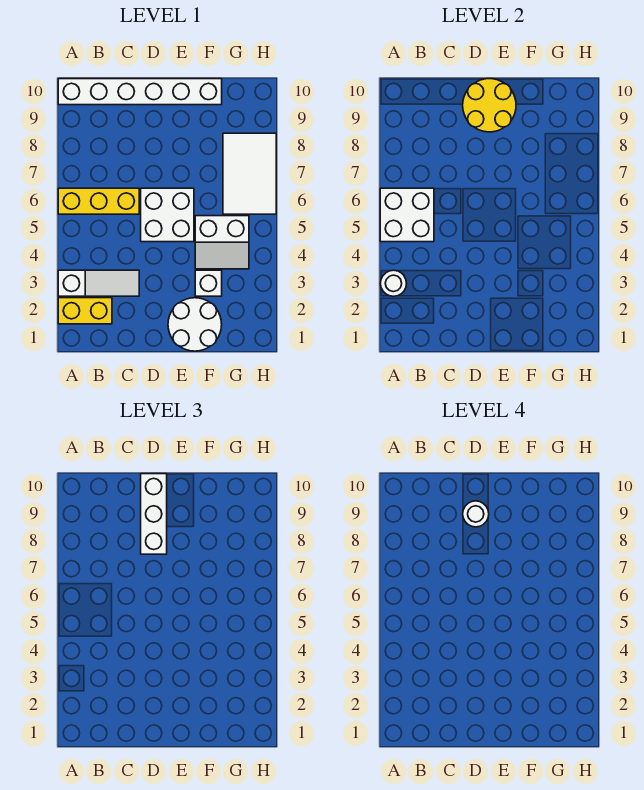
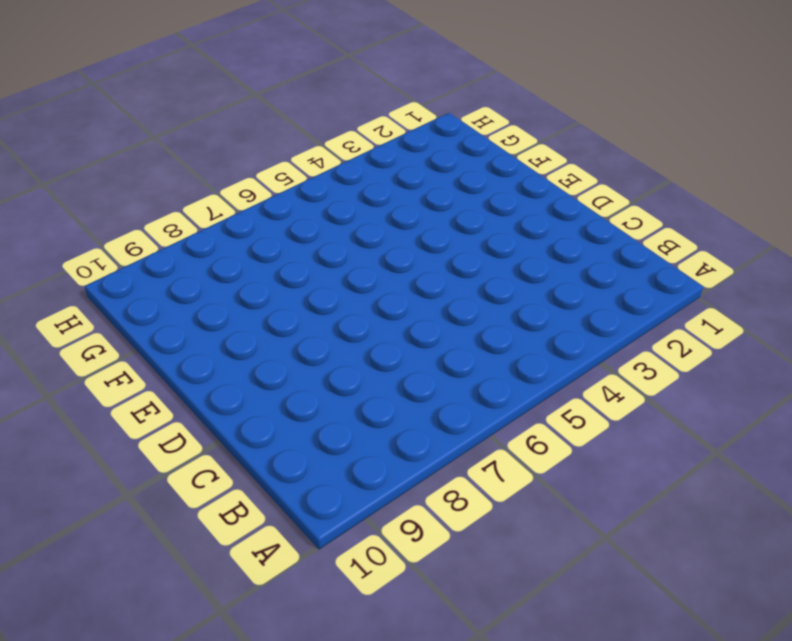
none -> yellow brick A2:B2 level 1
none -> white slope A3:C3 level 1 top A
none -> yellow brick A6:C6 level 1

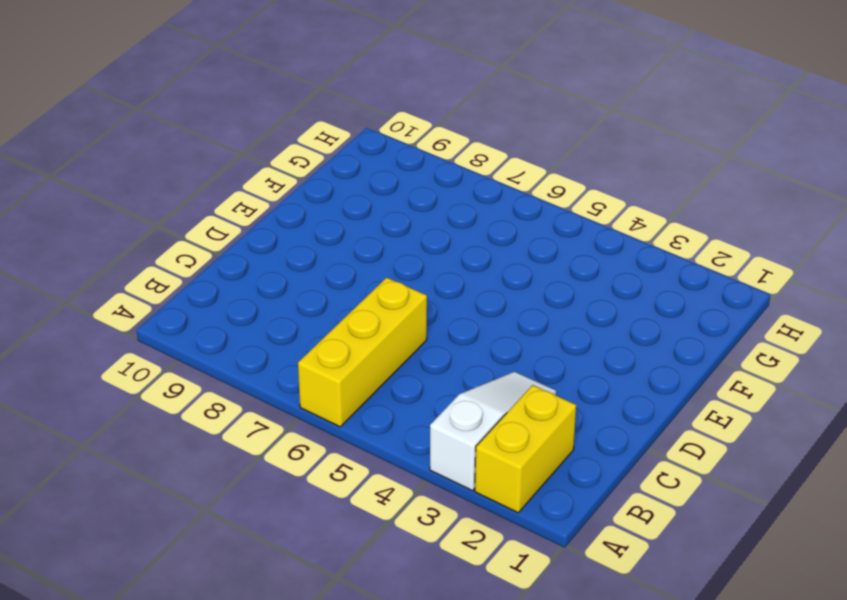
none -> white brick A10:F10 level 1
none -> white brick D5:E6 level 1
none -> white round brick E1:F2 level 1

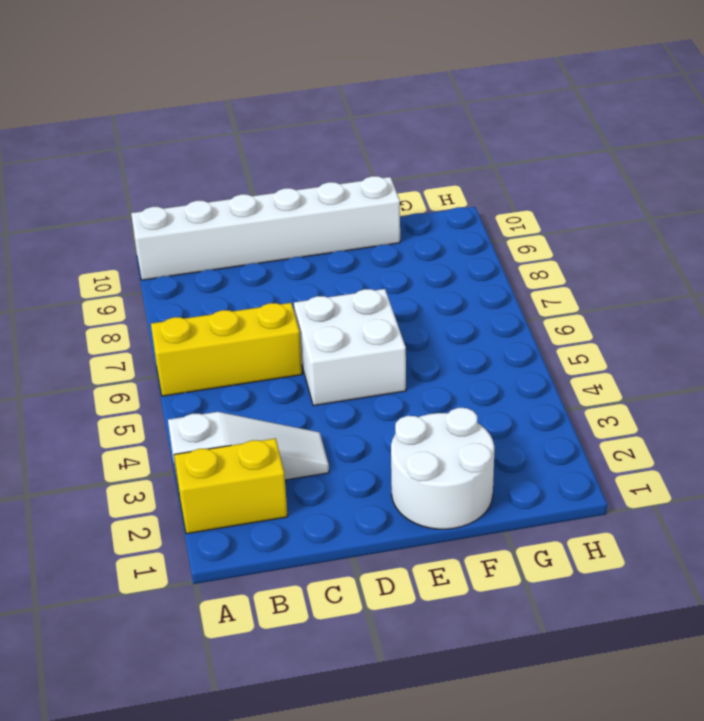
none -> white brick F3 level 1
none -> white slope F4:G5 level 1 top 5
none -> white tile G6:H8 level 1

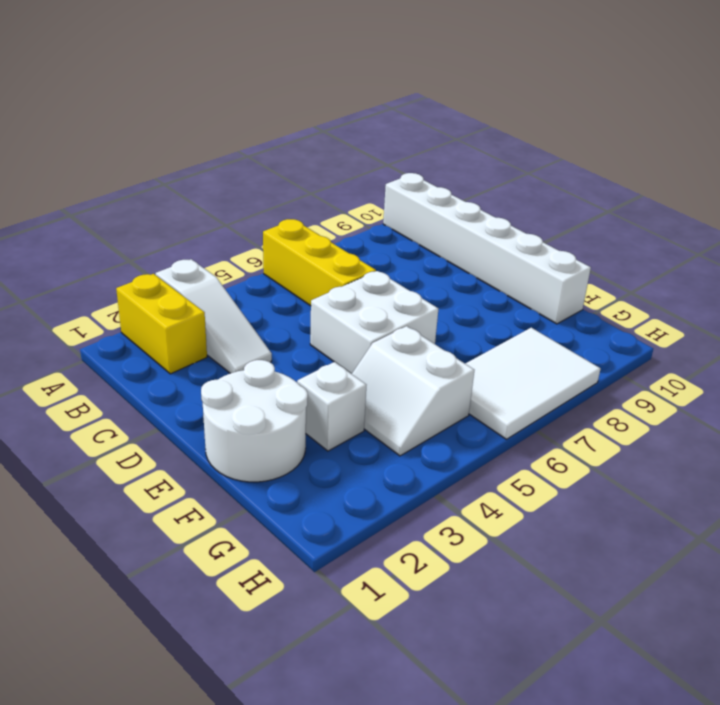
none -> white round brick A3 level 2
none -> white brick A5:B6 level 2
none -> yellow round brick D9:E10 level 2

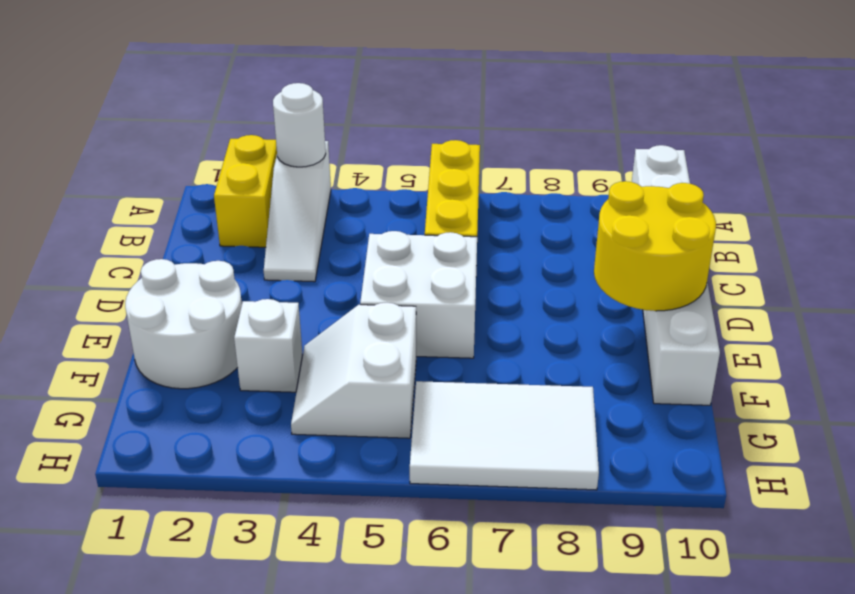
none -> white brick A5:B6 level 2
none -> white brick D8:D10 level 3
none -> white round brick D9 level 4

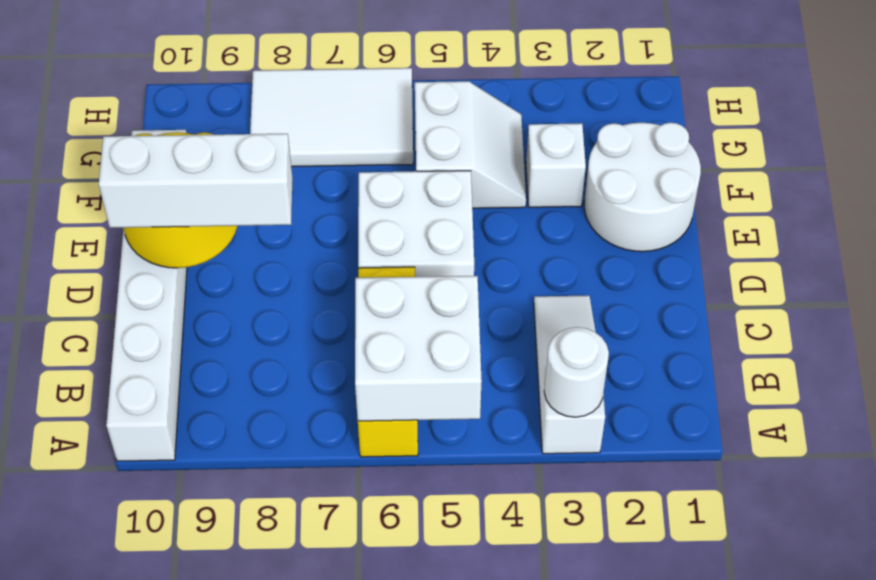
none -> yellow brick A2:B2 level 1
none -> white round brick D9 level 4

